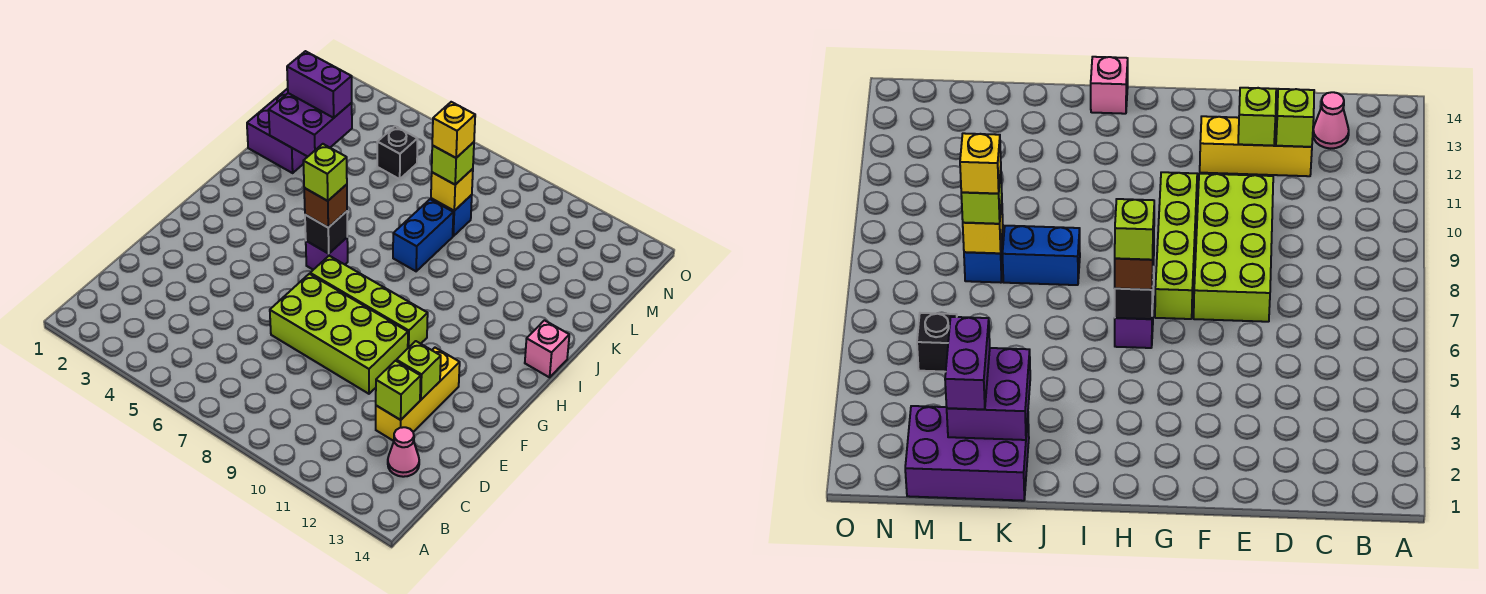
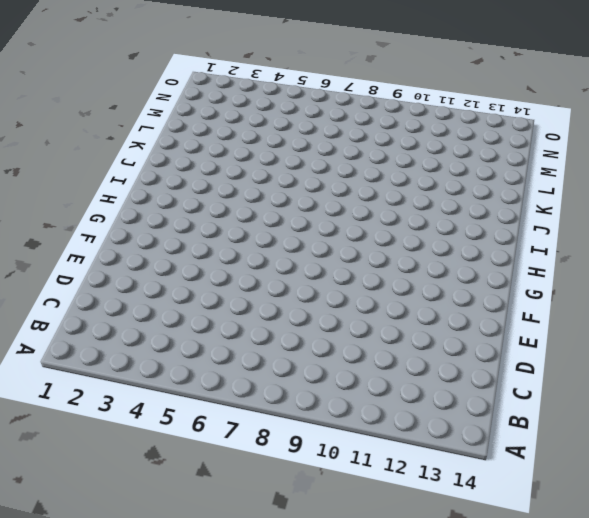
none -> pink cone C13 level 1
none -> yellow brick D12:F12 level 1
none -> lime brick E7:F10 level 1

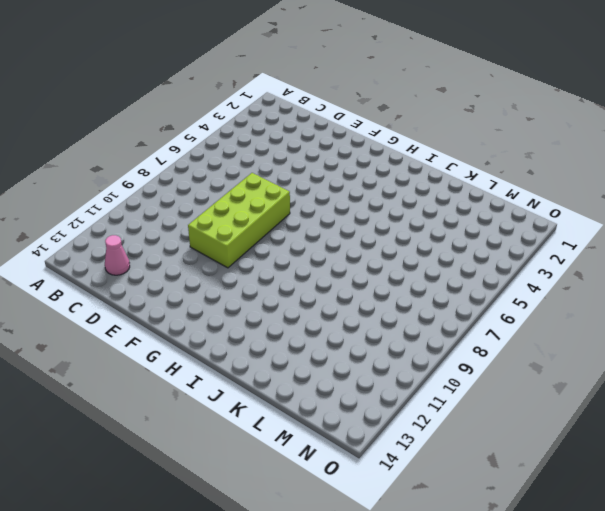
none -> yellow brick D12:F12 level 1
none -> lime brick G7:G10 level 1
none -> purple brick H6 level 1

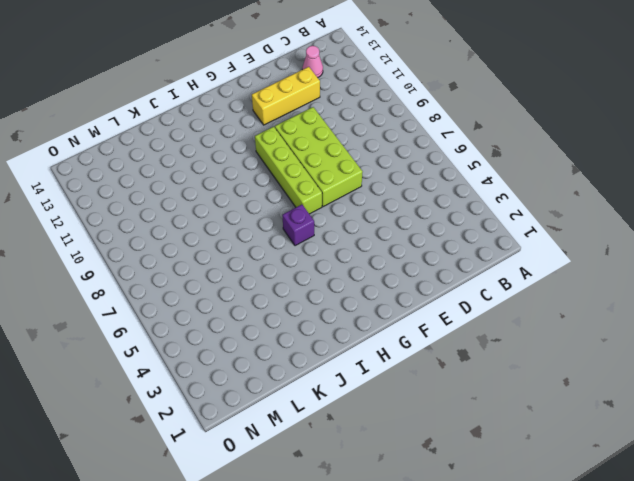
none -> pink brick I14 level 1
none -> blue brick J8:K8 level 1
none -> purple brick K1:M2 level 1

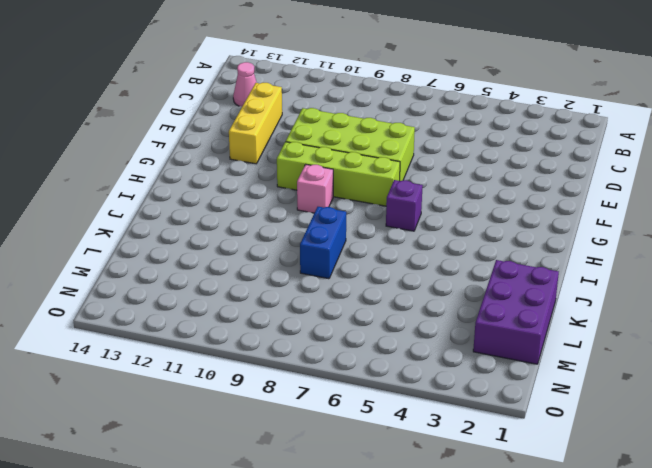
pink brick H9 level 1 -> pink brick I14 level 1
none -> blue brick L8 level 1
none -> black brick M5 level 1
none -> lime brick D12 level 2

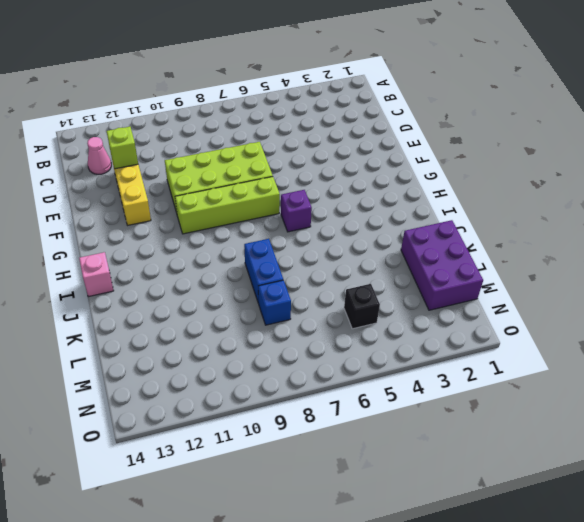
none -> lime brick E12 level 2
none -> black brick H6 level 2
none -> purple brick K2:L3 level 2

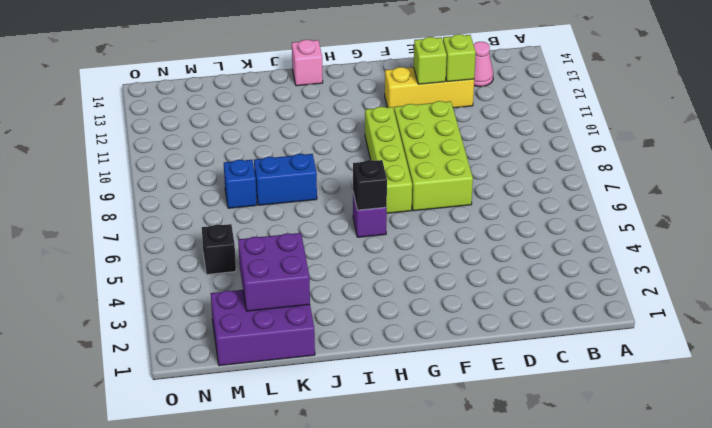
none -> yellow brick L8 level 2
none -> brown brick H6 level 3
none -> purple brick L2:L3 level 3

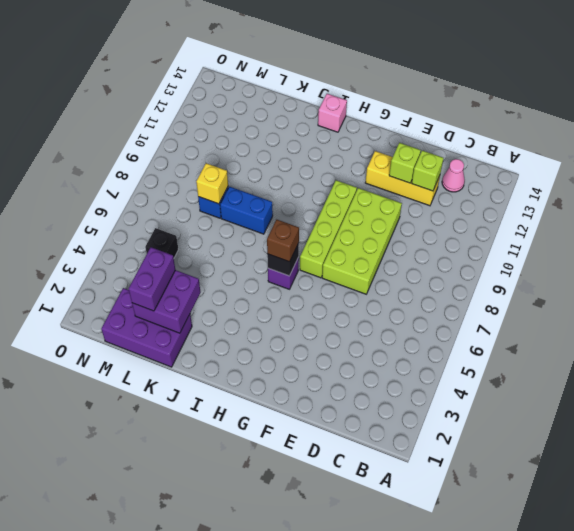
none -> lime brick L8 level 3
none -> lime brick H6 level 4
none -> yellow brick L8 level 4

